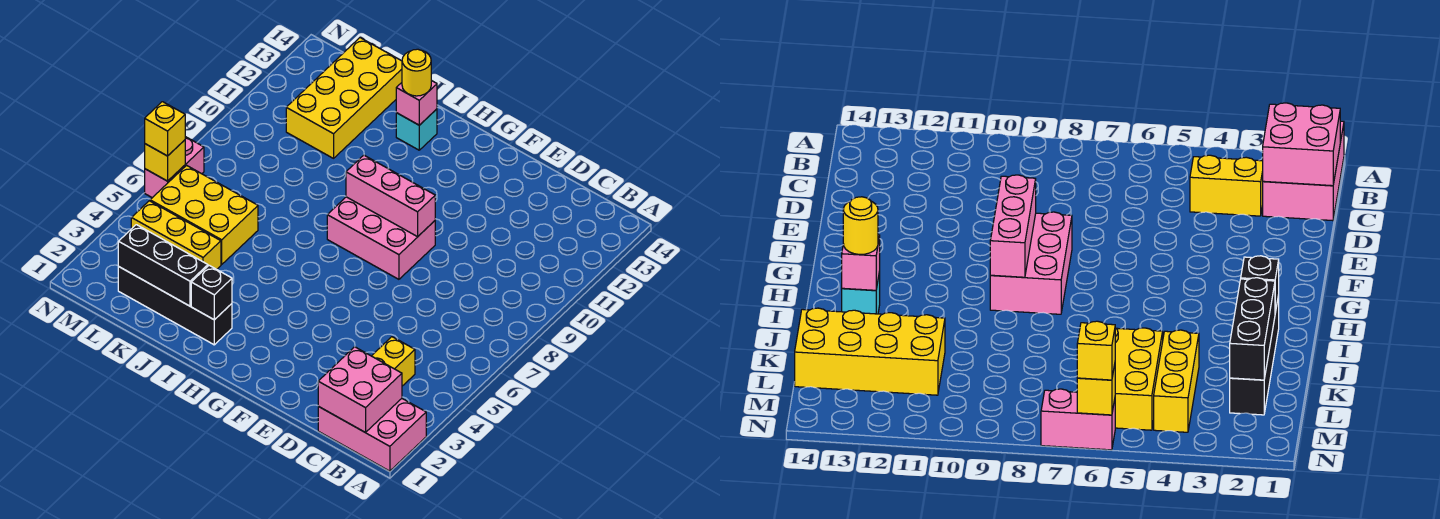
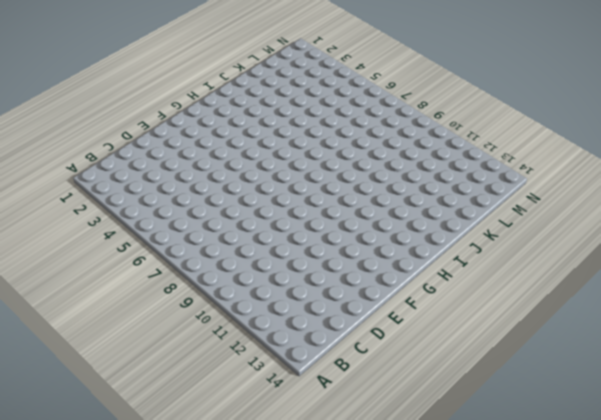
none -> pink brick A1:C2 level 1
none -> yellow brick C3:C4 level 1
none -> pink brick F8:H9 level 1

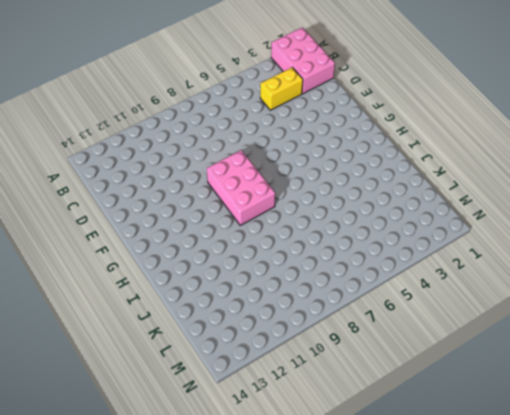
none -> black brick I2:L2 level 1
none -> cyan brick I13 level 1
none -> yellow brick K4:M4 level 1

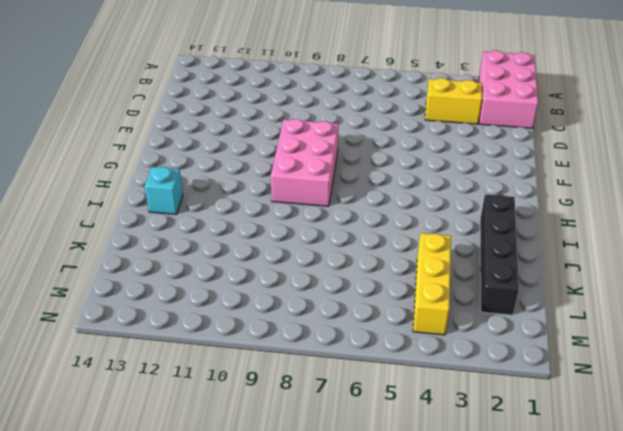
none -> yellow brick K5:M6 level 1
none -> yellow brick K11:L14 level 1
none -> pink brick N6:N7 level 1

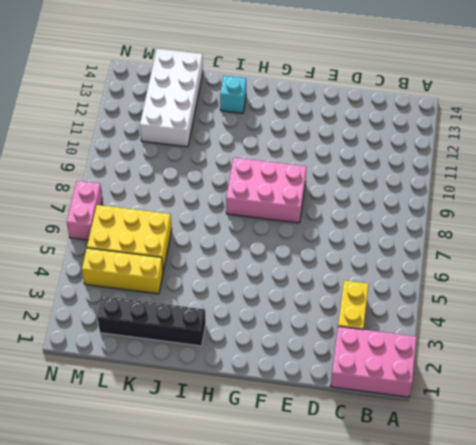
white brick K11:L14 level 1 -> yellow brick K11:L14 level 1
none -> pink brick B1:C2 level 2
none -> pink brick F9:H9 level 2
none -> black brick I2 level 2

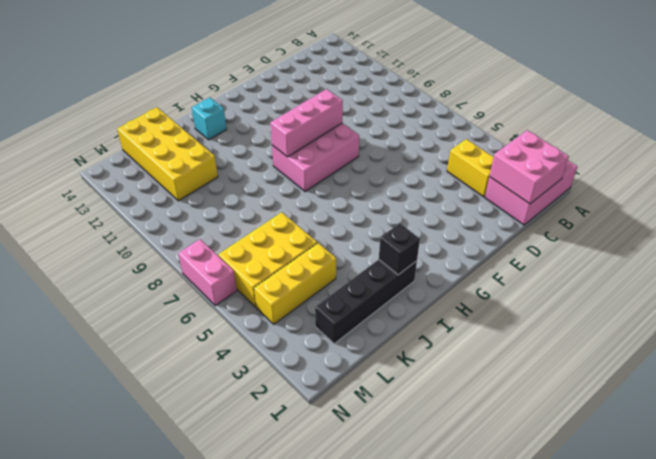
none -> pink brick I13 level 2
none -> black brick J2:L2 level 2
none -> yellow brick N6 level 2

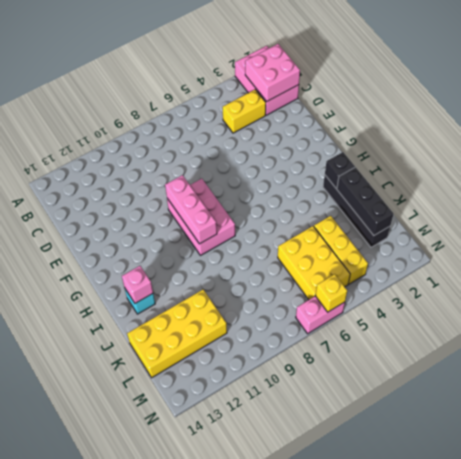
none -> yellow round brick I13 level 3
none -> yellow brick N6 level 3

